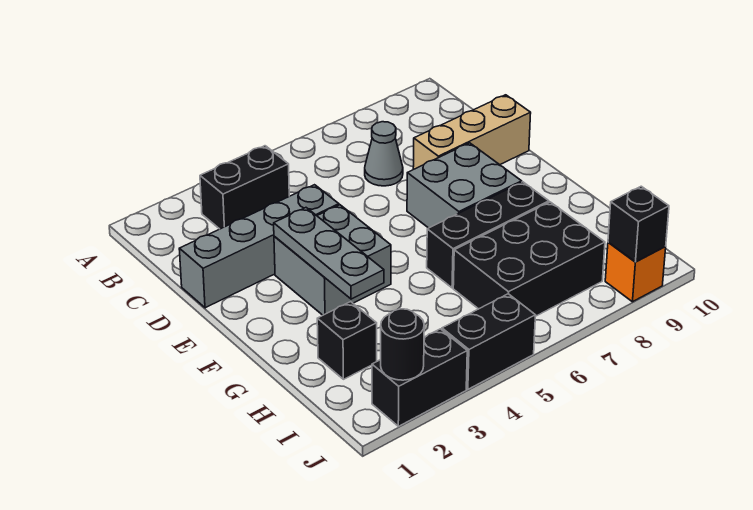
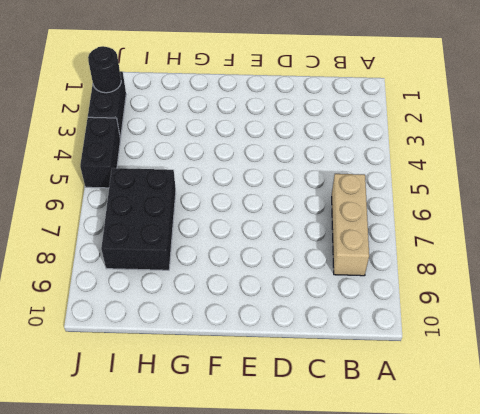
tan brick B6:B8 level 1 -> tan brick D8:D10 level 1
none -> black brick B3:B4 level 1
none -> grey cone C7 level 1
none -> grey brick D1:D4 level 1

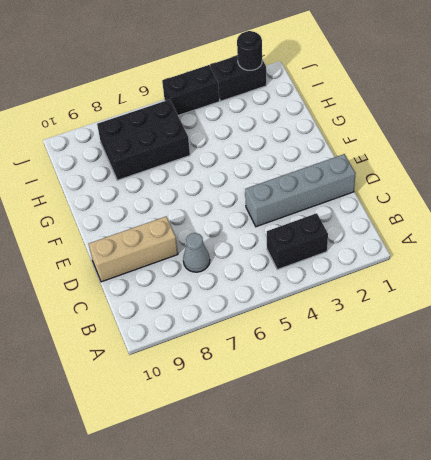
none -> grey brick E3:F4 level 1
none -> grey brick E7:F8 level 1
none -> black brick G6:G8 level 1

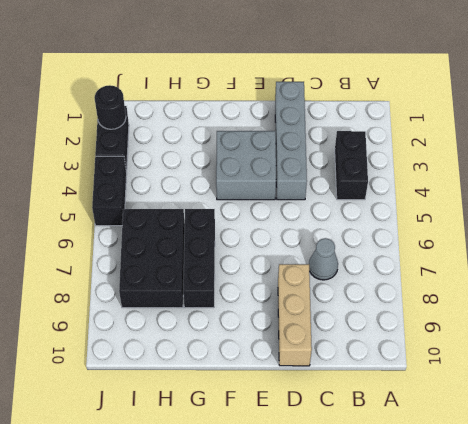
none -> grey brick E7:F8 level 1
none -> black brick H2 level 1
none -> orange brick J9 level 1

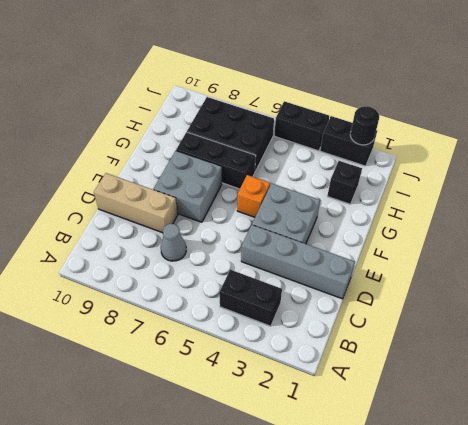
orange brick F5 level 1 -> orange brick J9 level 1
none -> grey plate E3:G3 level 2
none -> black brick J9 level 2

